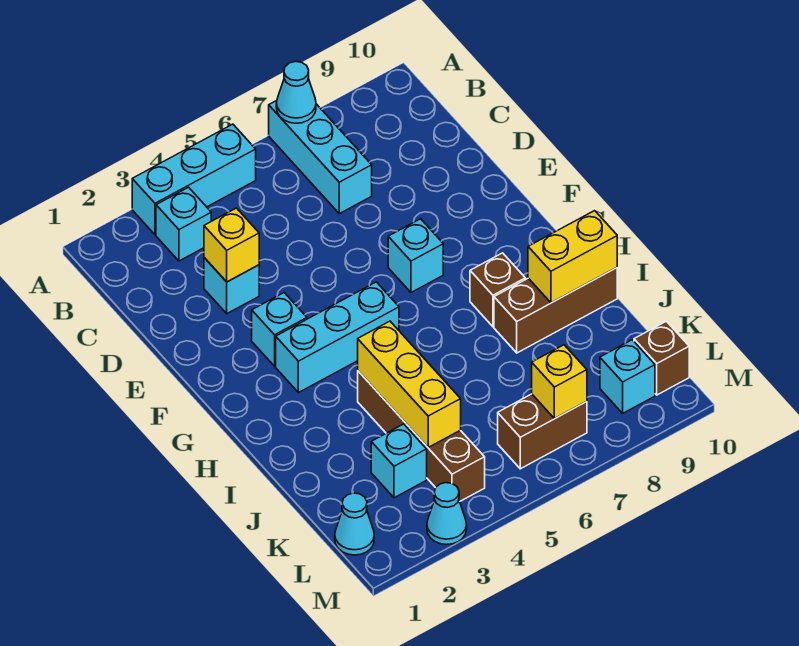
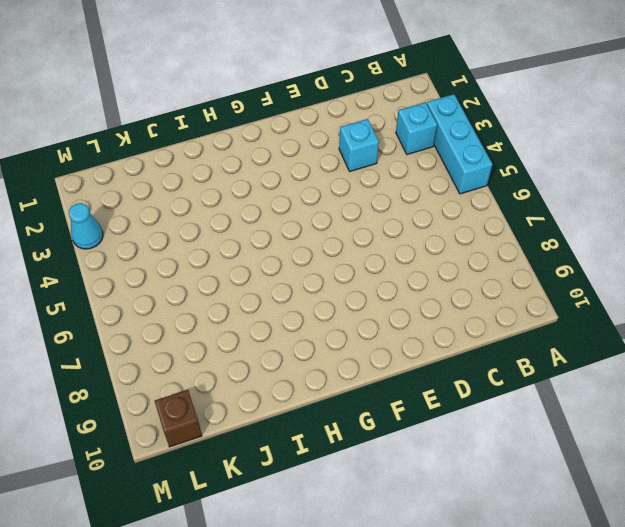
none -> cyan brick A7:C7 level 1
none -> cyan brick F3 level 1
none -> cyan brick F7 level 1

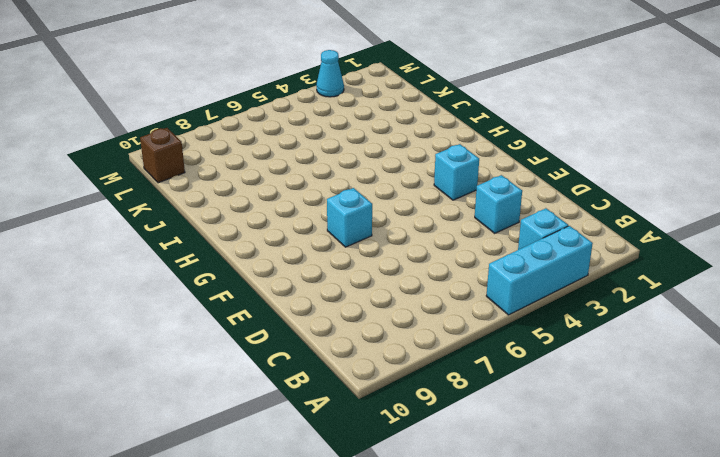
none -> cyan brick A7:C7 level 1
none -> cyan brick G3:G5 level 1
none -> brown brick H8 level 1

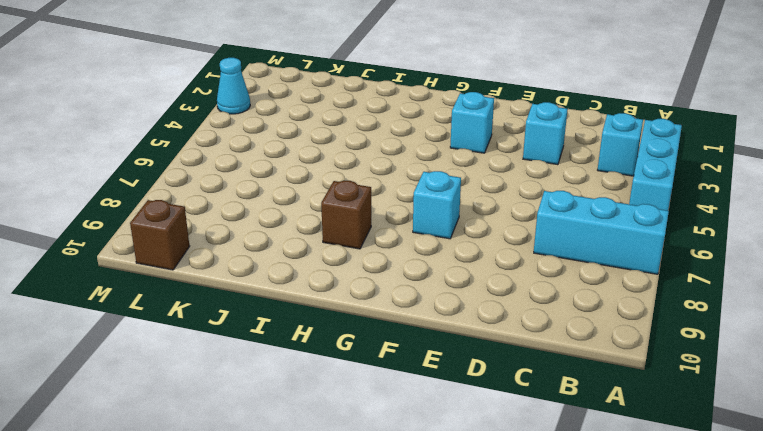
none -> cyan brick G3:G5 level 1
none -> brown brick I4:L4 level 1
none -> brown brick I8:I10 level 1

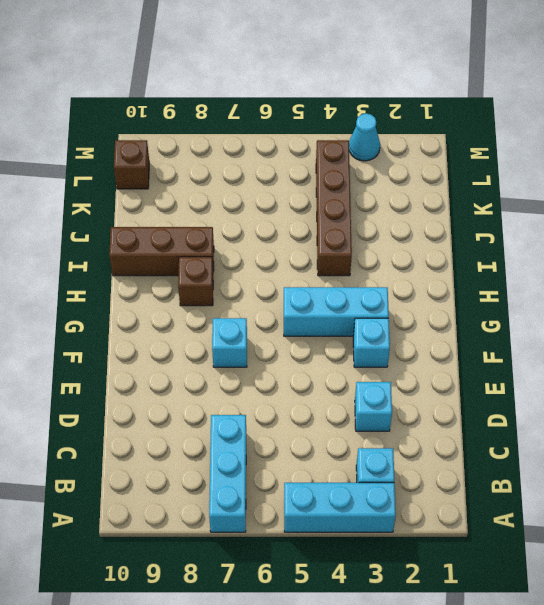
none -> cyan brick K3 level 1
none -> cyan cone L1 level 1
none -> brown brick L6:L7 level 1

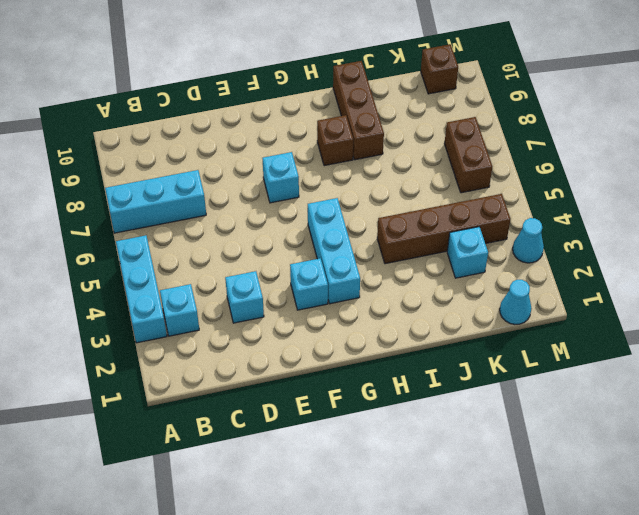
none -> cyan brick L9 level 1
none -> cyan cone A7 level 2
none -> yellow brick D3 level 2

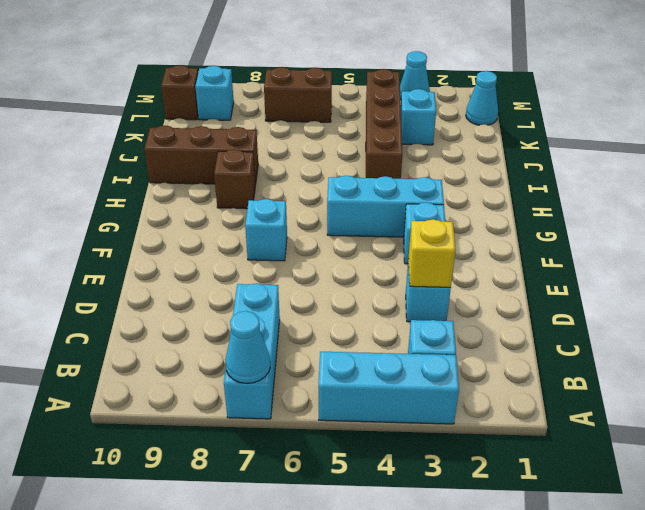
none -> yellow brick I4:K4 level 2
none -> yellow brick I9:I10 level 2
none -> yellow brick L7 level 2

